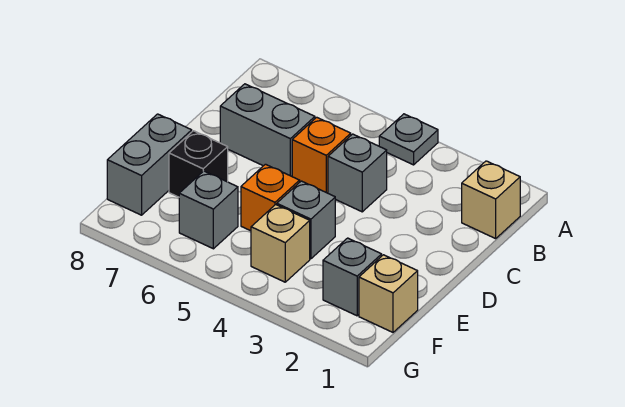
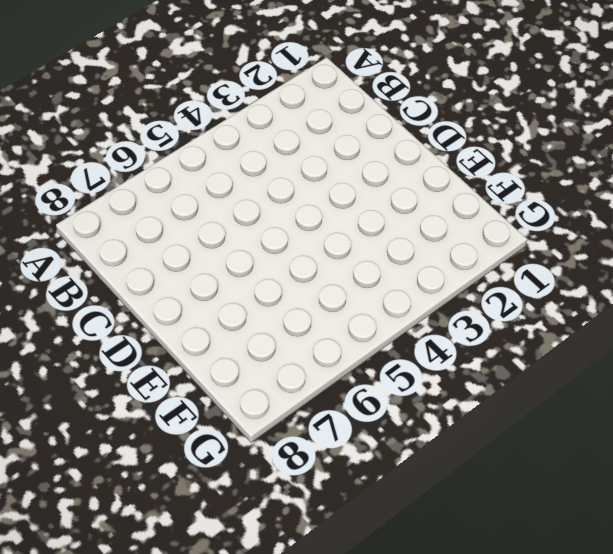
none -> grey plate A4 level 1
none -> tan brick B1 level 1
none -> grey brick C4 level 1

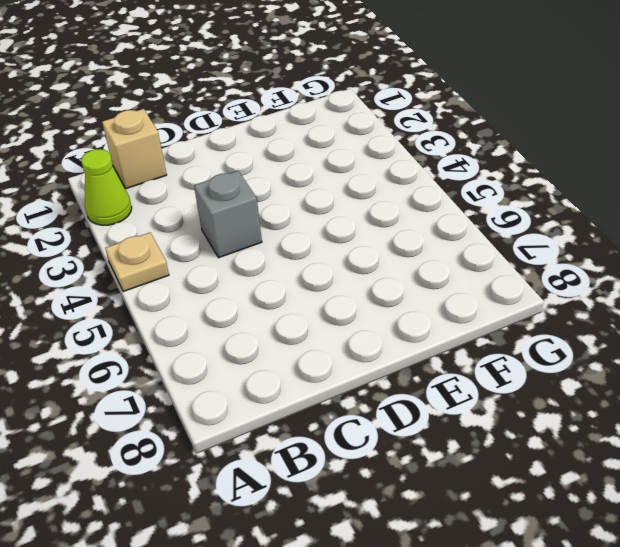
lime cone A2 level 1 -> none
tan plate A4 level 1 -> grey plate A4 level 1
none -> orange brick C5 level 1
none -> grey brick C6:C7 level 1
none -> grey brick E4 level 1

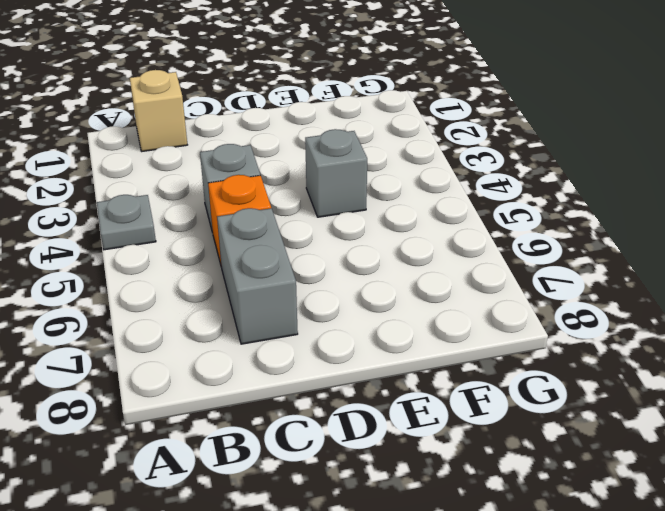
none -> orange brick E5 level 1
none -> black brick E7 level 1
none -> grey brick E8:F8 level 1

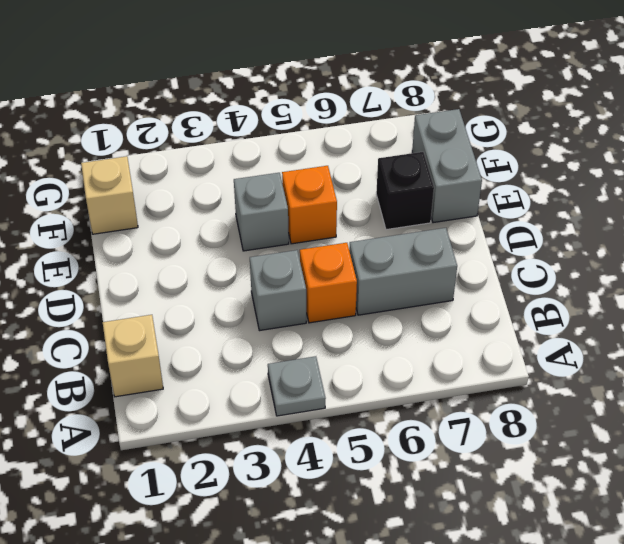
none -> grey brick F2 level 1
none -> tan brick F4 level 1
none -> grey brick F6 level 1

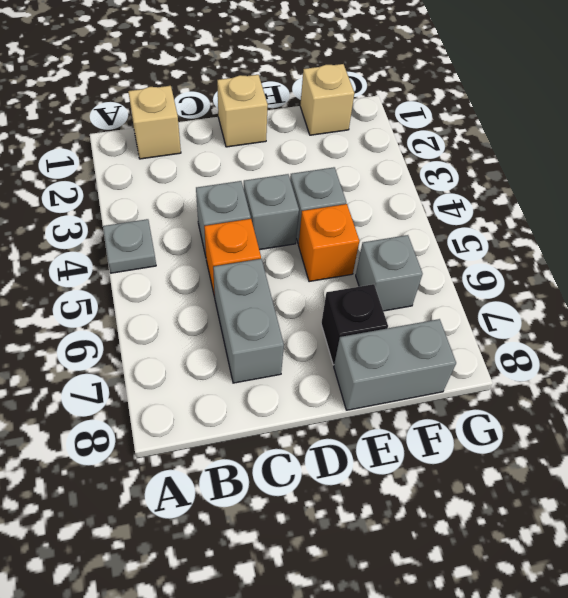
tan brick D1 level 1 -> tan brick F4 level 1
grey brick D4 level 1 -> grey brick F2 level 1

